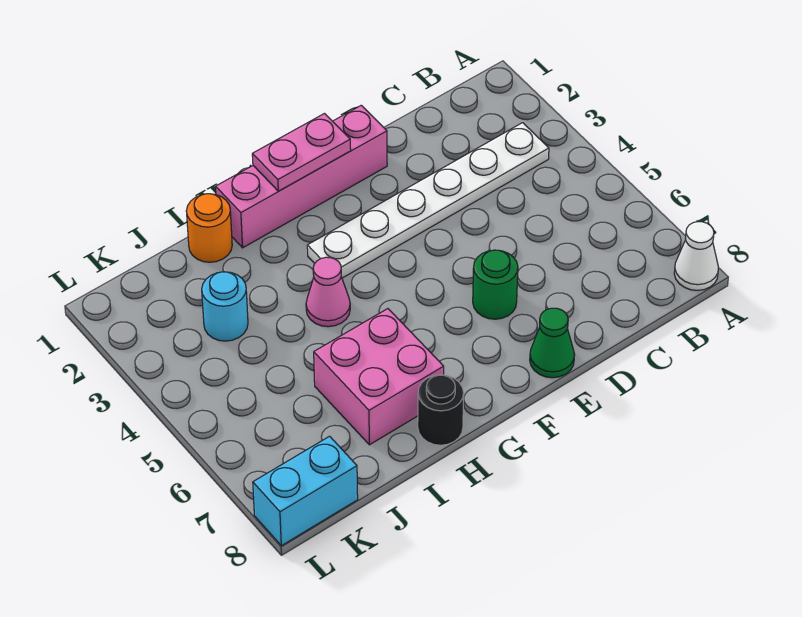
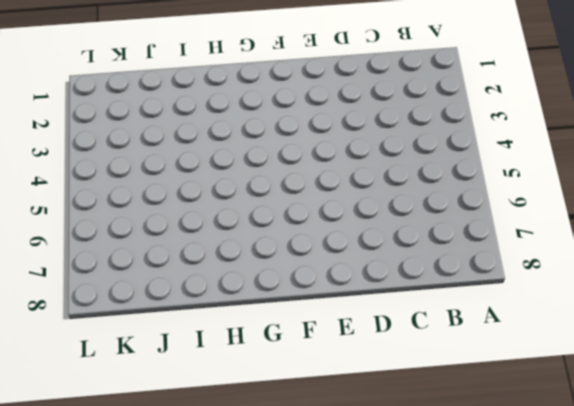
none -> white cone A8 level 1
none -> white plate B3:G3 level 1
none -> pink brick E1:H1 level 1

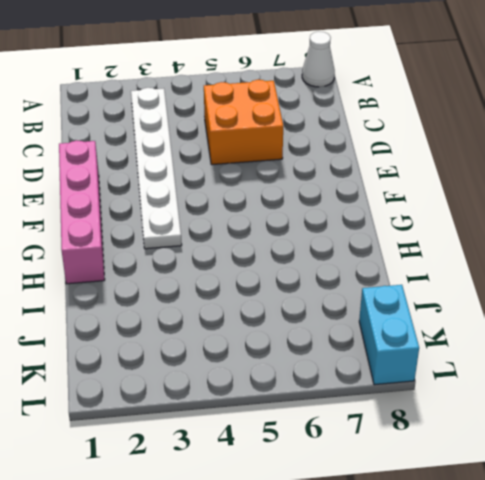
orange brick C5:D6 level 1 -> none
none -> green round brick E6 level 1
none -> green cone E8 level 1
none -> pink cone H4 level 1

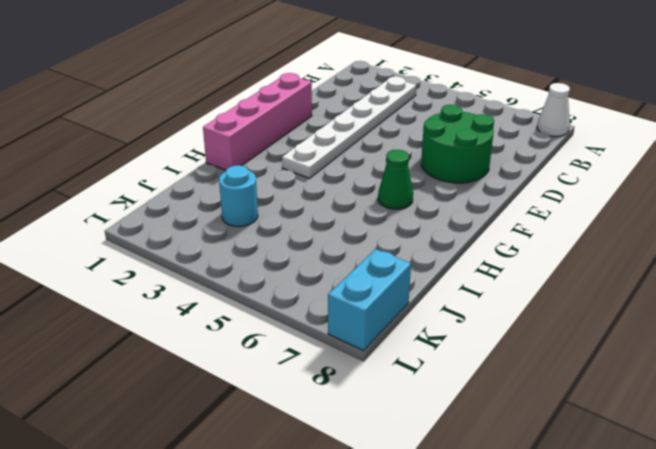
green round brick D6:E7 level 1 -> green round brick E6 level 1
green cone G6 level 1 -> green cone E8 level 1
none -> pink cone H4 level 1
none -> pink brick H6:I7 level 1
none -> black round brick H8 level 1

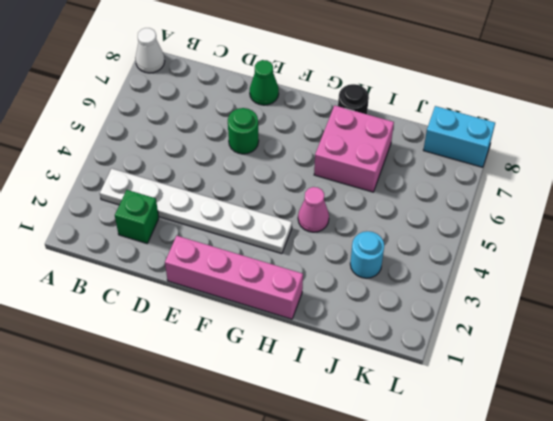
green brick C2 level 1 -> none
none -> orange round brick I1 level 1
none -> pink plate F1:G1 level 2

